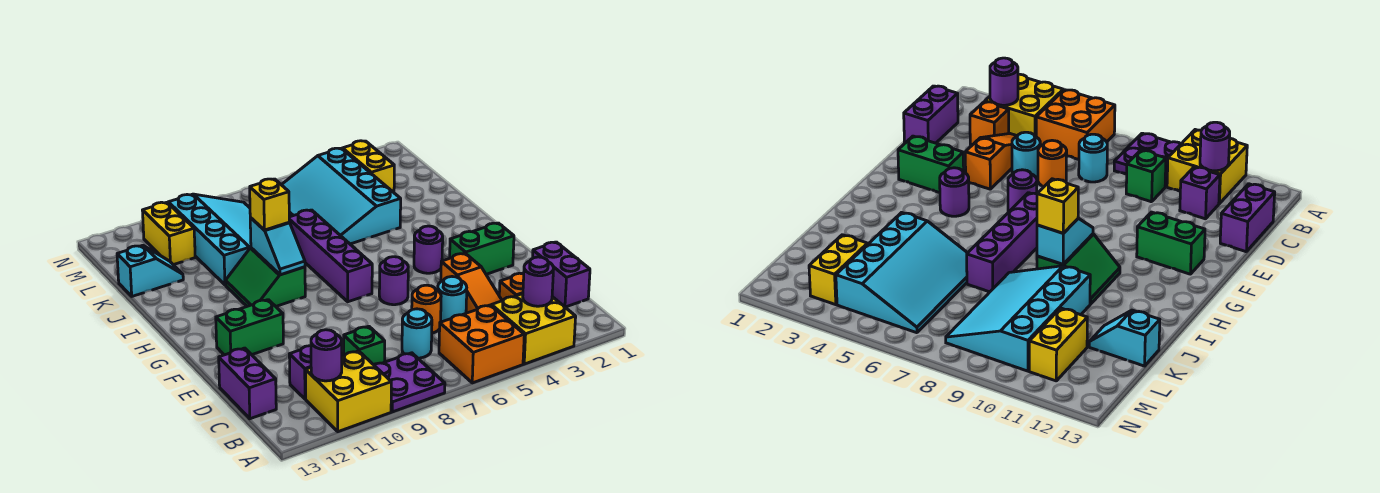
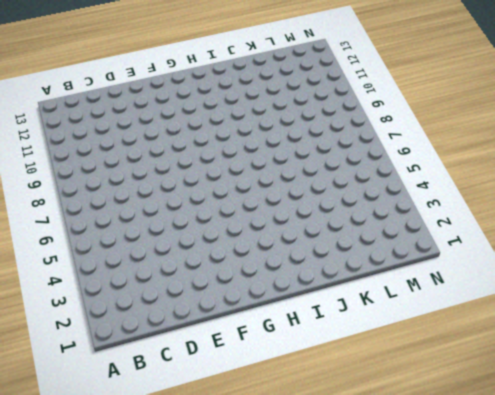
none -> yellow brick A3:B4 level 1
none -> orange brick A5:B6 level 1
none -> purple plate A8:B9 level 1

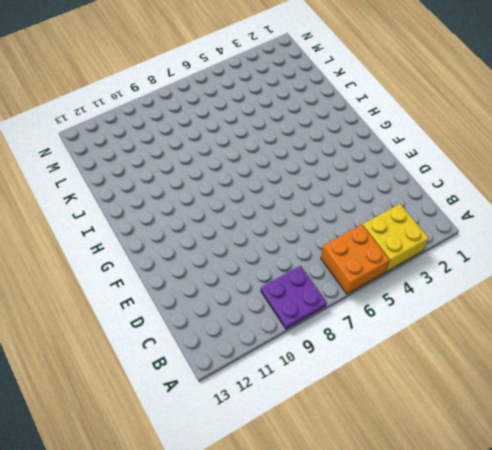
none -> yellow brick A10:B11 level 1
none -> purple brick C1:D1 level 1
none -> orange brick C3 level 1

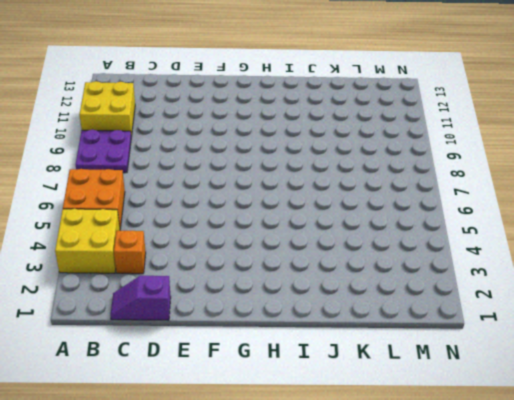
purple slope C1:D1 level 1 top D -> purple brick C1:D1 level 1
none -> orange slope C4:E4 level 1 top E
none -> cyan round brick C7 level 1
none -> green brick C9 level 1

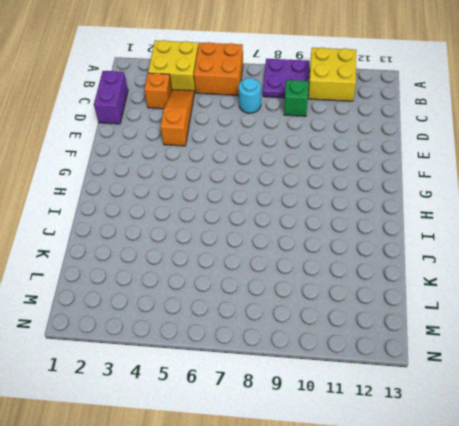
none -> purple brick C11 level 1
none -> purple brick C13:D13 level 1
none -> cyan round brick D5 level 1

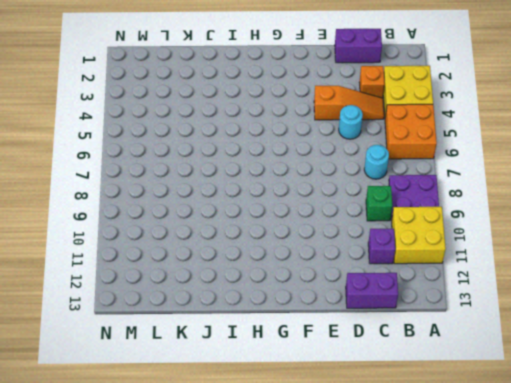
none -> orange round brick D6 level 1
none -> green brick F2:F3 level 1
none -> purple round brick F6 level 1

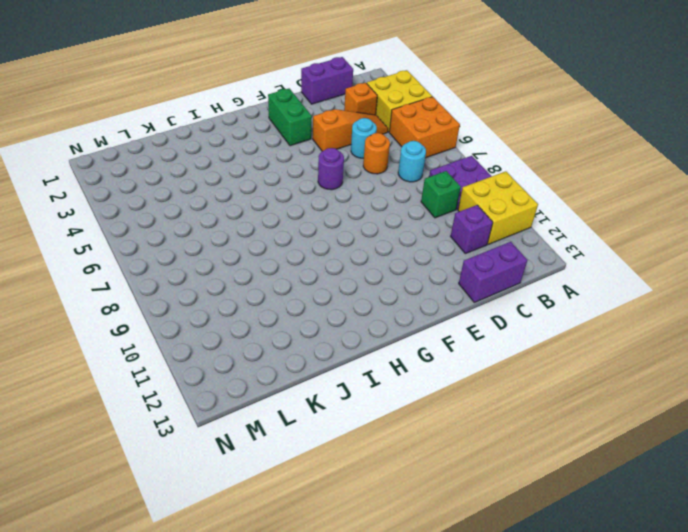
none -> green brick F11:F12 level 1
none -> purple round brick G4 level 1
none -> purple brick G7:J7 level 1

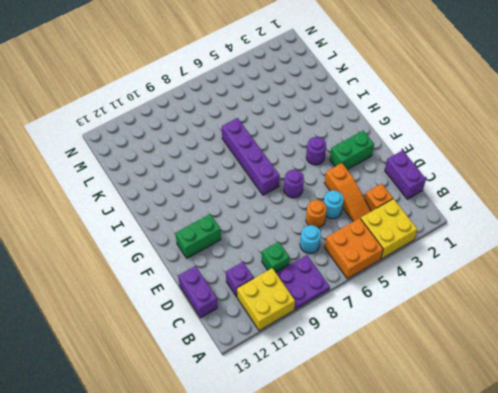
none -> green slope H9:I10 level 1 top 9
none -> cyan slope J4:M6 level 1 top 4
none -> cyan slope J8:M10 level 1 top 10

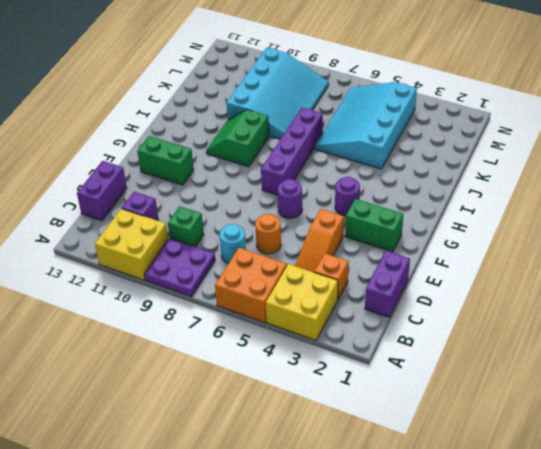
none -> cyan round brick D5 level 1
none -> cyan slope K12:K13 level 1 top 13
none -> yellow brick L3:M3 level 1

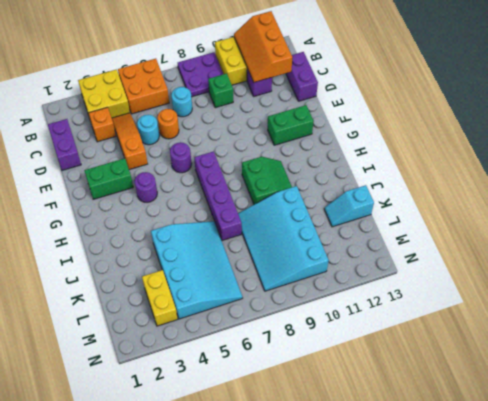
orange slope A11:C12 level 2 top 12 -> purple round brick B11 level 2
none -> yellow brick L11:M11 level 1
none -> purple round brick B3 level 2
none -> cyan slope H9:I9 level 2 top I

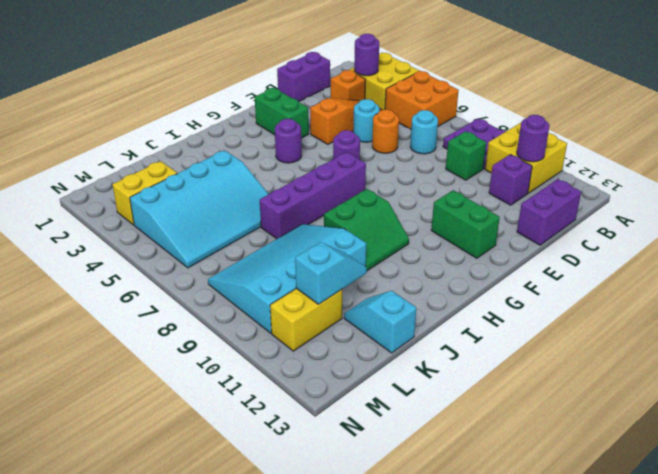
cyan slope K11:L11 level 2 top L -> cyan slope H9:I9 level 2 top I
none -> yellow brick I9 level 3

